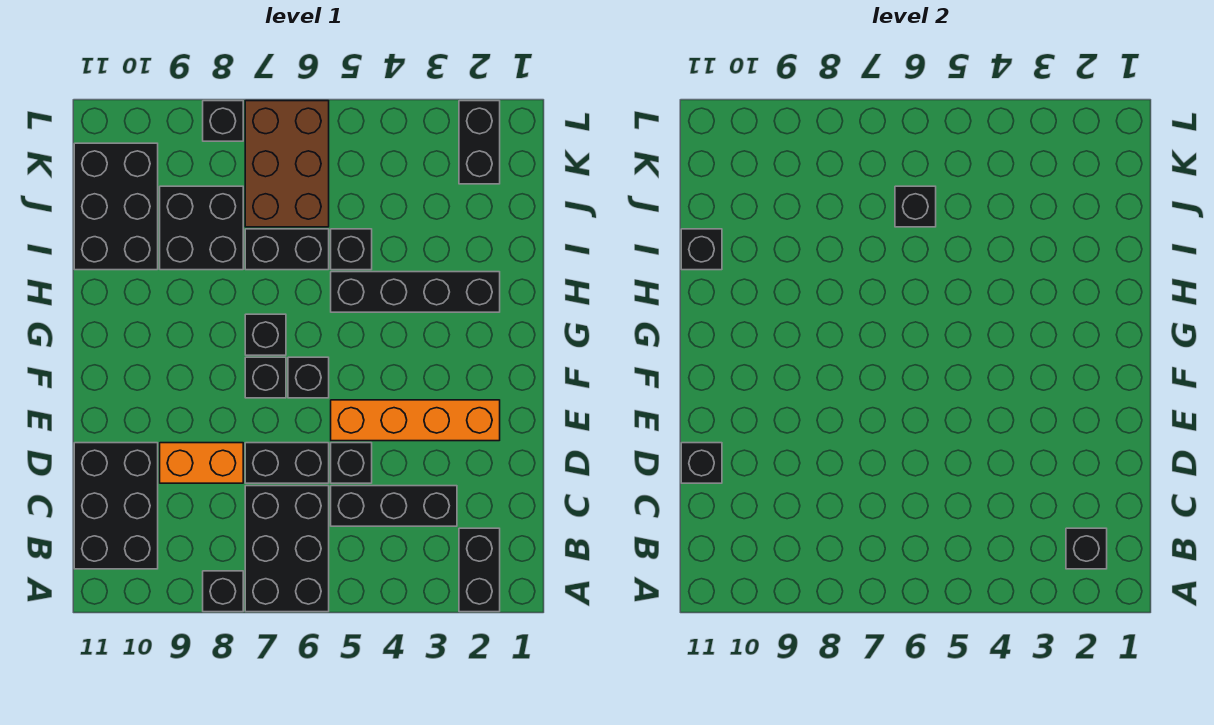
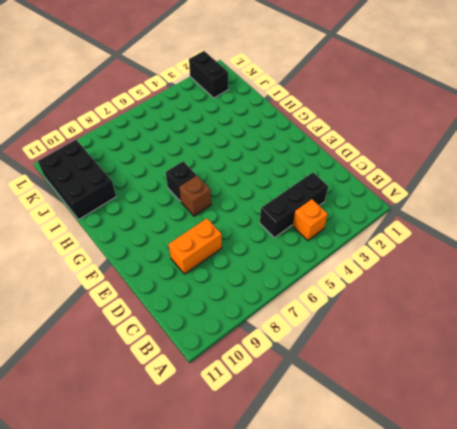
orange brick B4 level 1 -> none
brown brick F7 level 1 -> black brick F7 level 1
none -> black brick A2:B2 level 1
none -> black brick A6:C7 level 1
none -> black brick A8 level 1

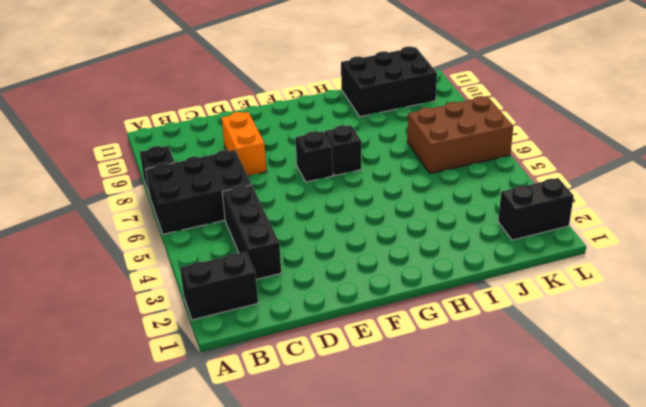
none -> black brick B10:D11 level 1
none -> black brick D5 level 1
none -> black brick D6:D7 level 1

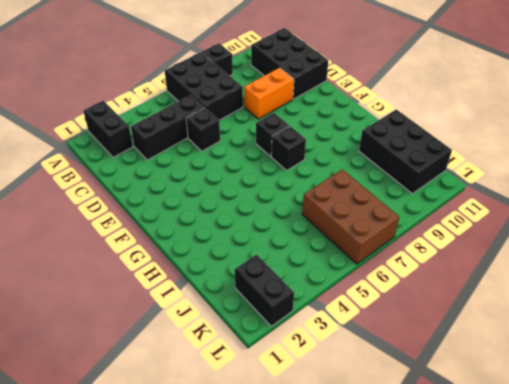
none -> black brick D6:D7 level 1
none -> orange brick E2:E5 level 1
none -> black brick F6 level 1

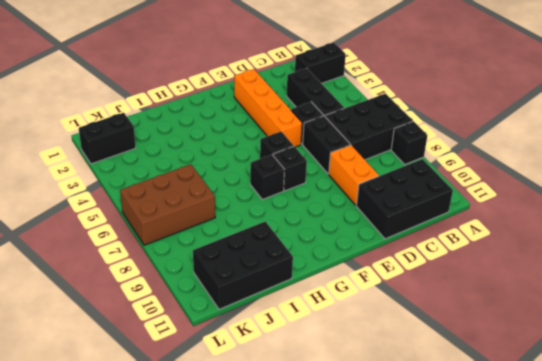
none -> black brick H2:H5 level 1
none -> black brick I5 level 1
none -> black brick I6:I7 level 1

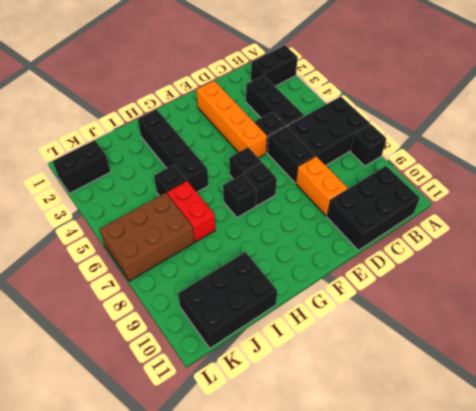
red brick I6:I7 level 1 -> black brick I6:I7 level 1
none -> black brick I8:J9 level 1
none -> black brick L8 level 1
none -> black brick B2 level 2

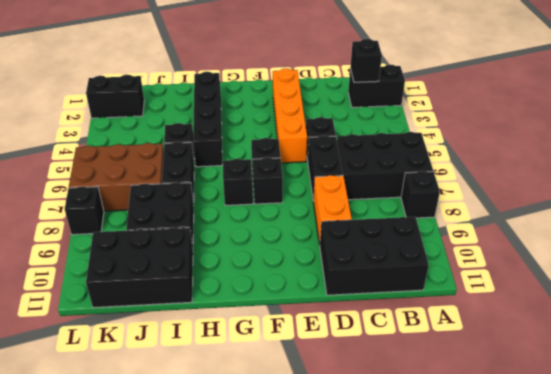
none -> black brick C3:C5 level 1
none -> black brick D11 level 2
none -> black brick I11 level 2

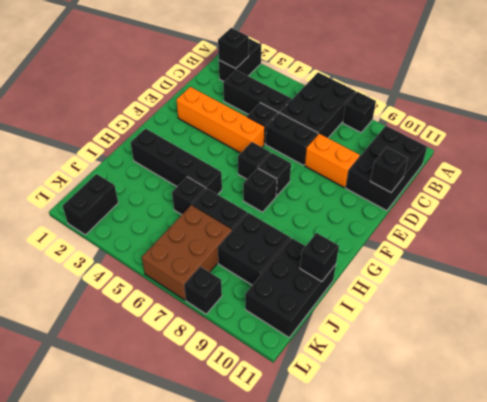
none -> black brick J6 level 2

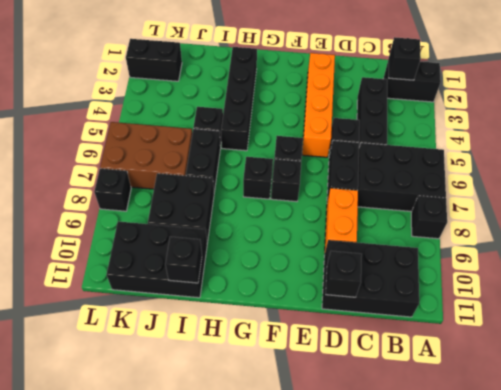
none -> black brick J6 level 2

